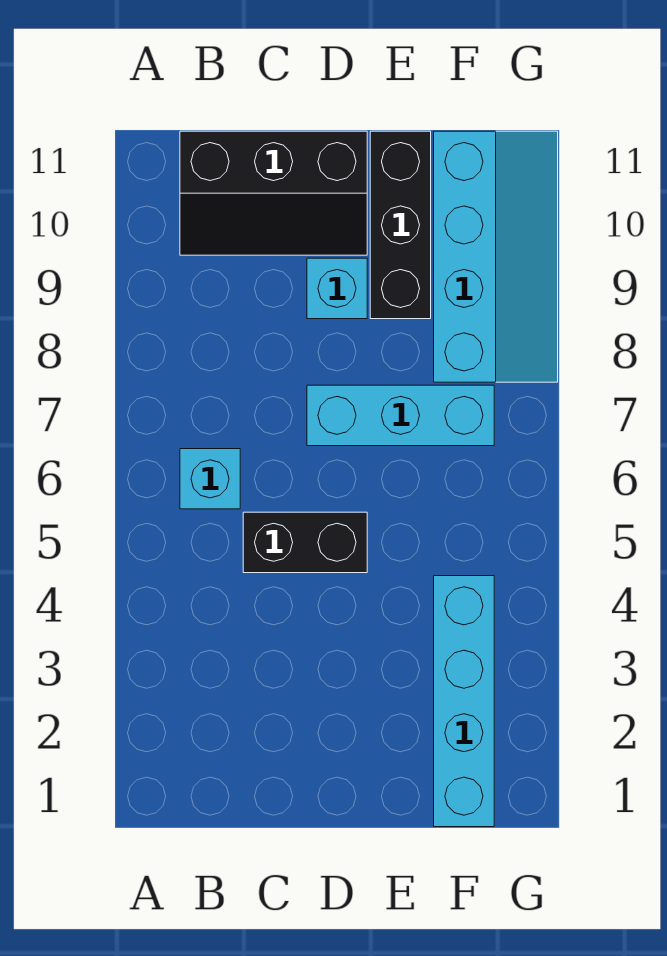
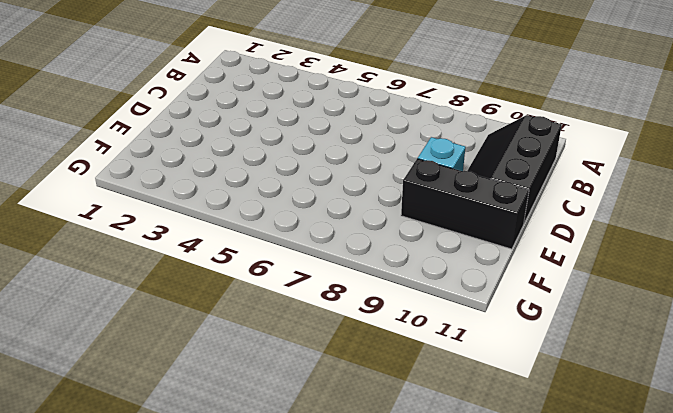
none -> cyan brick B6 level 1
none -> black brick C5:D5 level 1

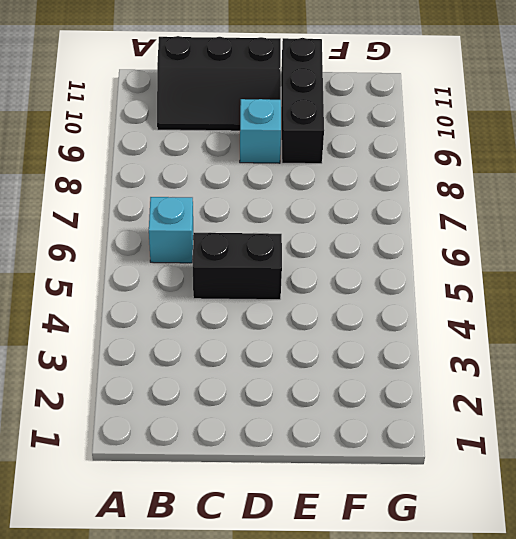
none -> cyan brick D7:F7 level 1
none -> cyan brick F1:F4 level 1

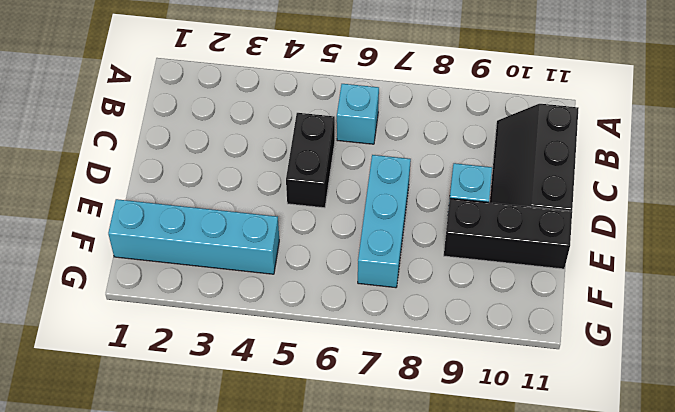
none -> cyan slope F8:G11 level 1 top F

